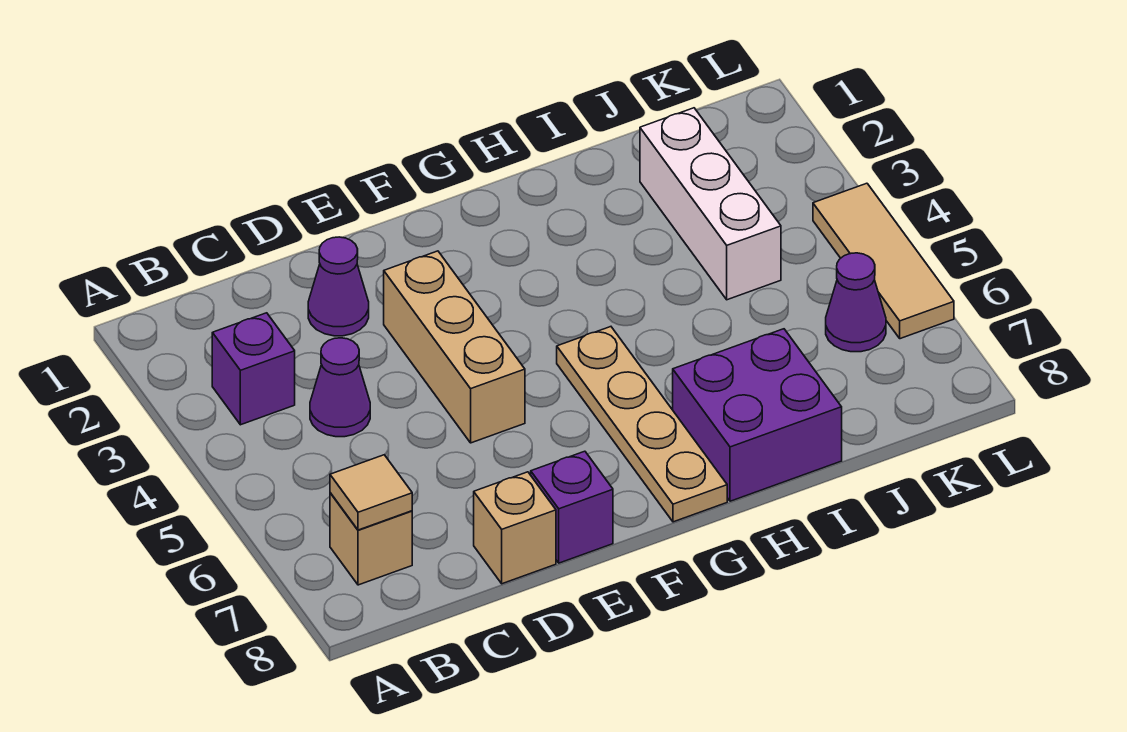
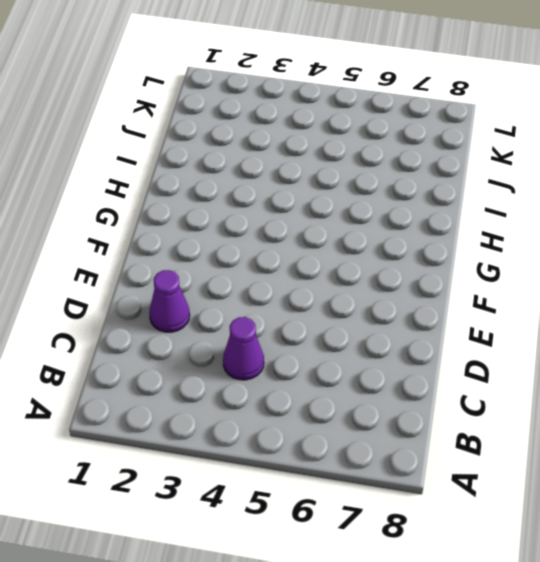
none -> purple brick B3 level 1
none -> tan brick B7 level 1
none -> tan brick D8 level 1

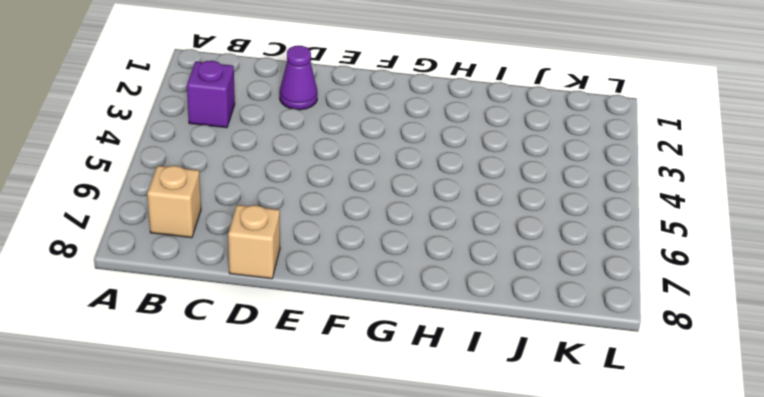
none -> purple cone C4 level 1
none -> tan brick E3:E5 level 1
none -> purple brick E8 level 1

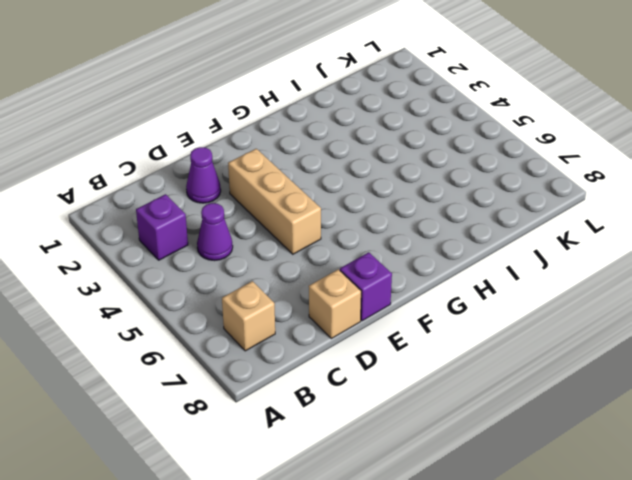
none -> tan plate G5:G8 level 1
none -> purple brick H7:I8 level 1
none -> white brick J2:J4 level 1

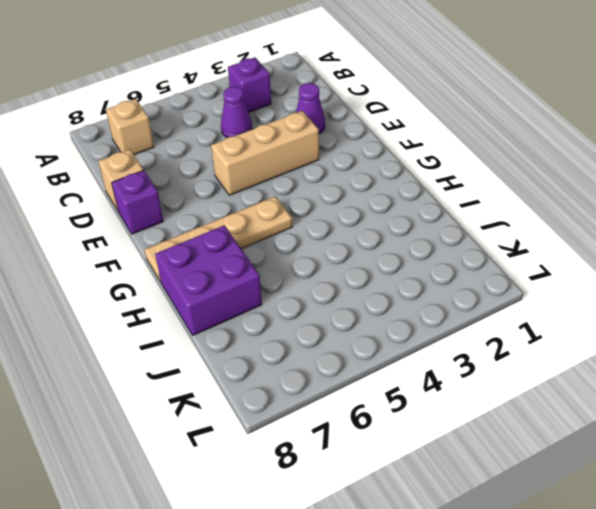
none -> white brick J2:J4 level 1
none -> purple cone K6 level 1
none -> tan tile L4:L6 level 1

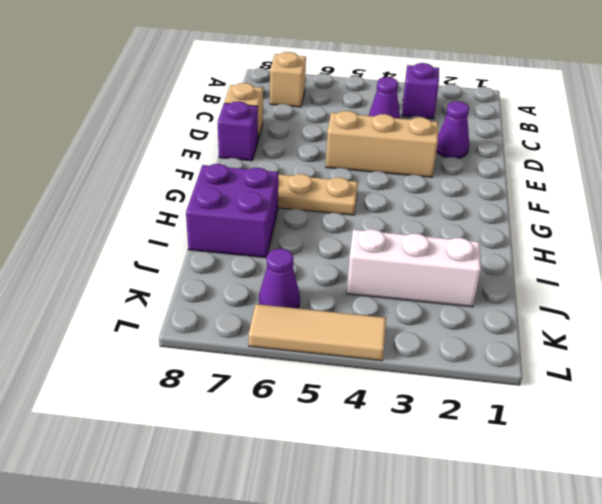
none -> tan tile B7 level 2

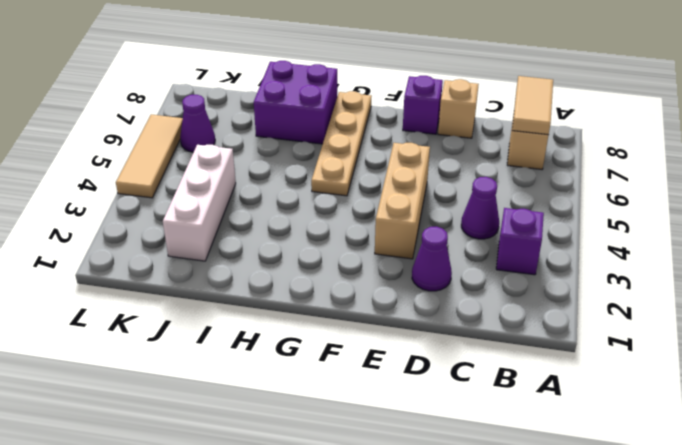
tan tile B7:B8 level 2 -> tan tile B7 level 2

